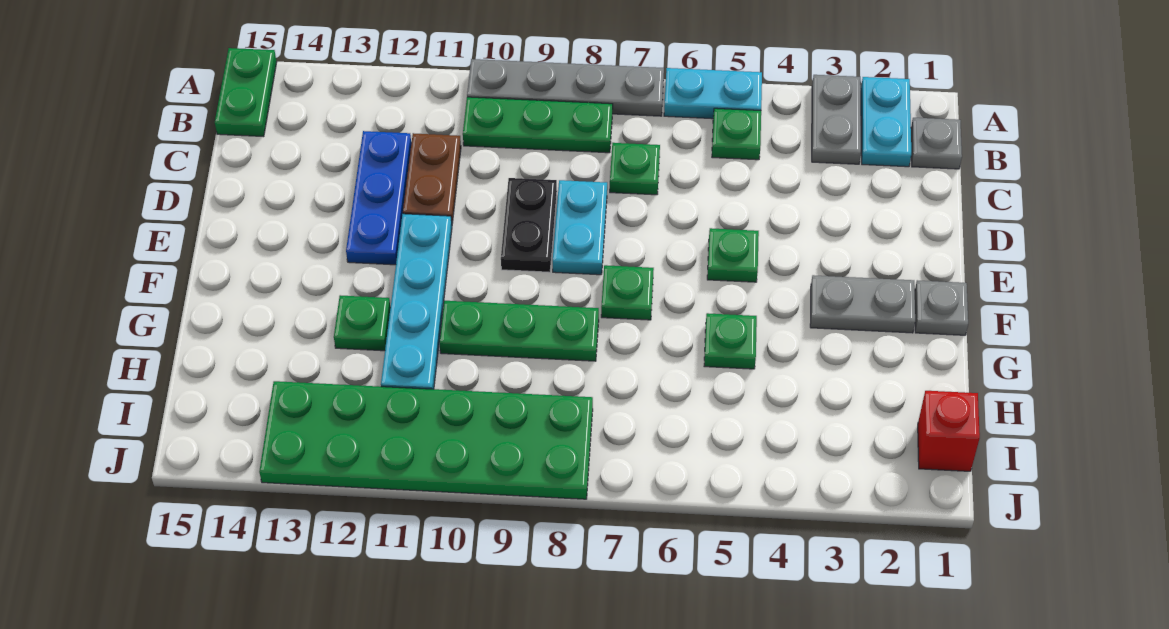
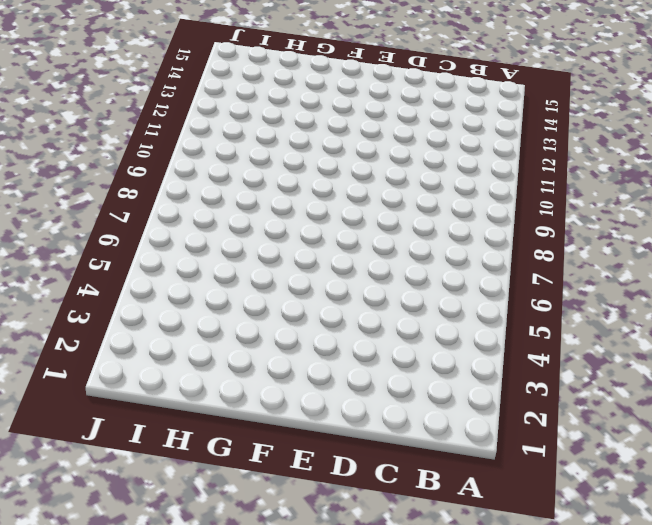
none -> cyan plate A2:B2 level 1
none -> grey plate A3:B3 level 1
none -> cyan plate A5:A6 level 1

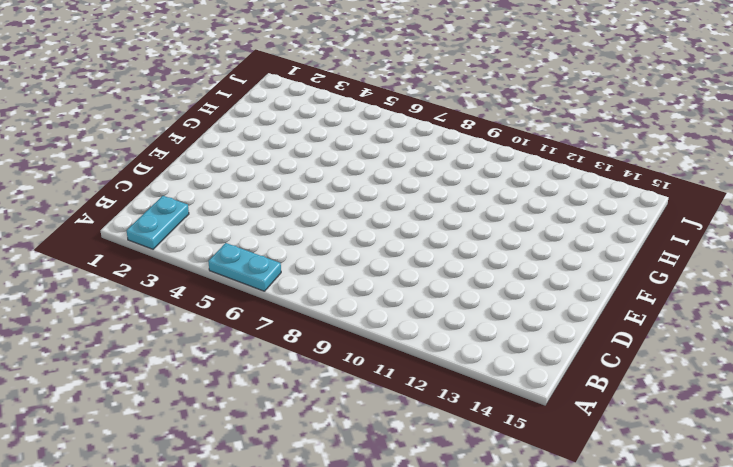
none -> grey plate A3:B3 level 1
none -> grey plate A7:A10 level 1
none -> green plate A15:B15 level 1

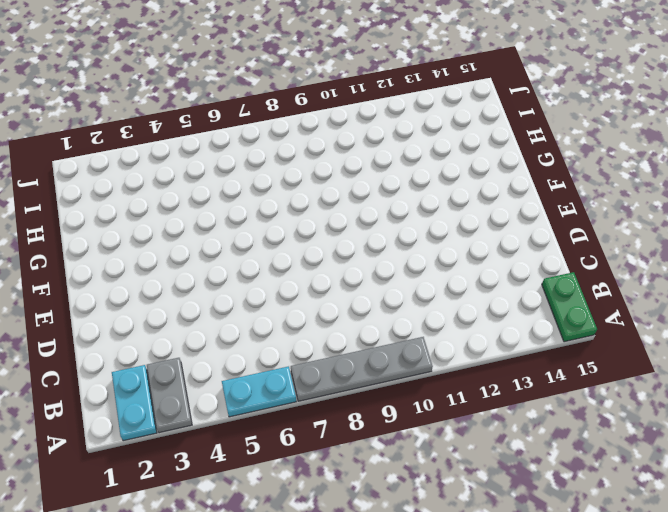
none -> grey plate B1 level 1
none -> green plate B5 level 1
none -> green plate B8:B10 level 1

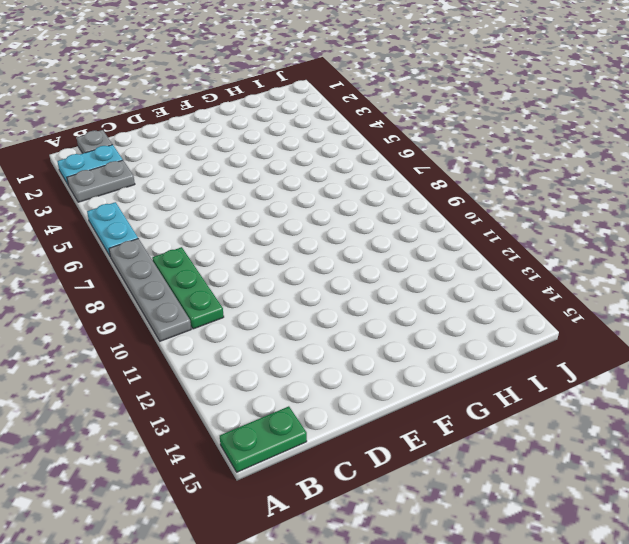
none -> green plate B5 level 1
none -> green plate C7 level 1
none -> brown plate C11:D11 level 1

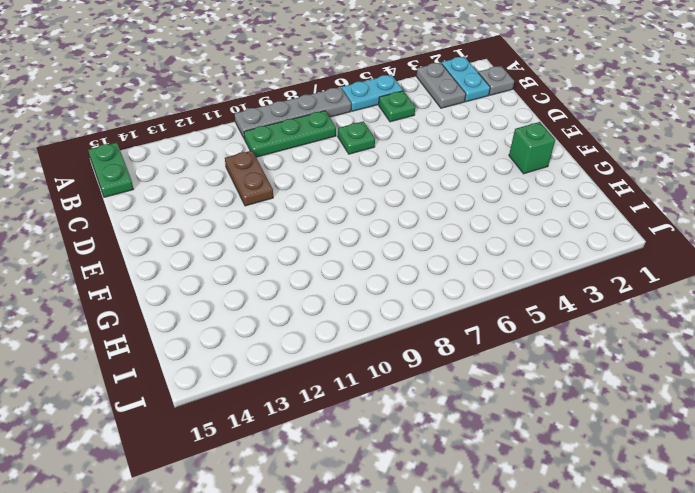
green brick F2 level 1 -> grey plate F2:F3 level 1
none -> blue plate C12:E12 level 1
none -> cyan plate D8:E8 level 1
none -> black plate D9:E9 level 1

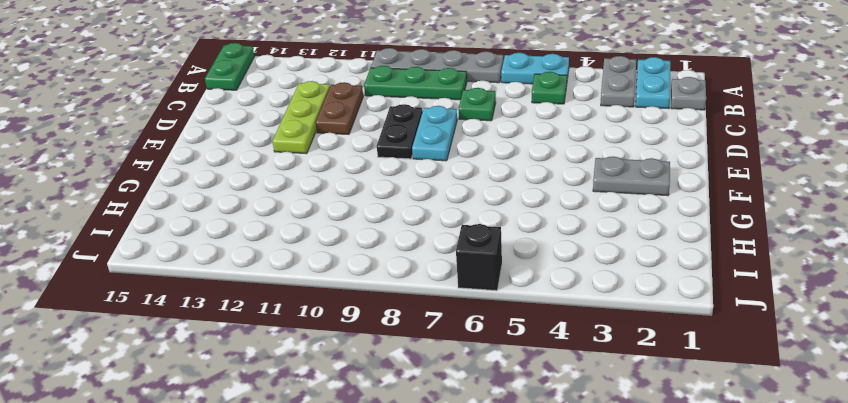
lime plate C12:E12 level 1 -> blue plate C12:E12 level 1
black brick J6 level 1 -> none
none -> green plate E5 level 1
none -> cyan plate E11:H11 level 1
none -> grey plate F1 level 1

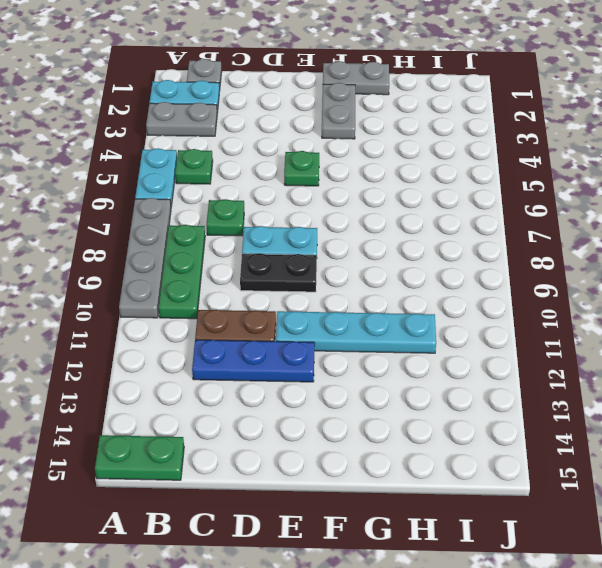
grey plate F1:G1 level 1 -> grey plate F1 level 1
none -> green plate F7 level 1
none -> green plate G5 level 1
none -> green plate G8:G10 level 1

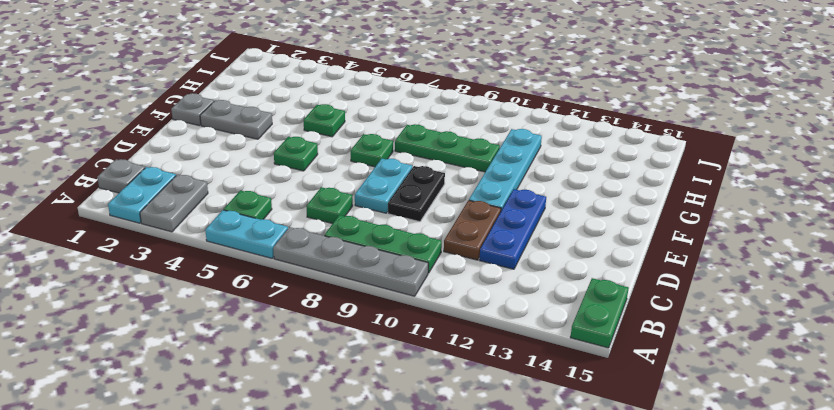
none -> green plate G12 level 1
none -> red brick I1 level 1
none -> green plate I8:J13 level 1

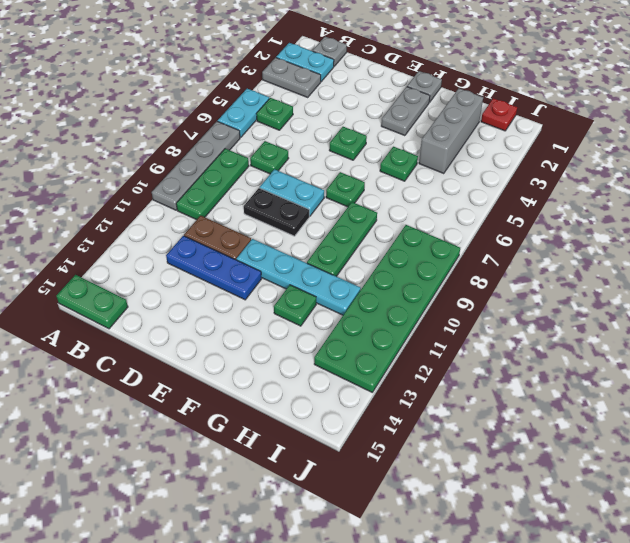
grey brick H2:H4 level 1 -> none
red plate I1 level 1 -> red brick I1 level 1

